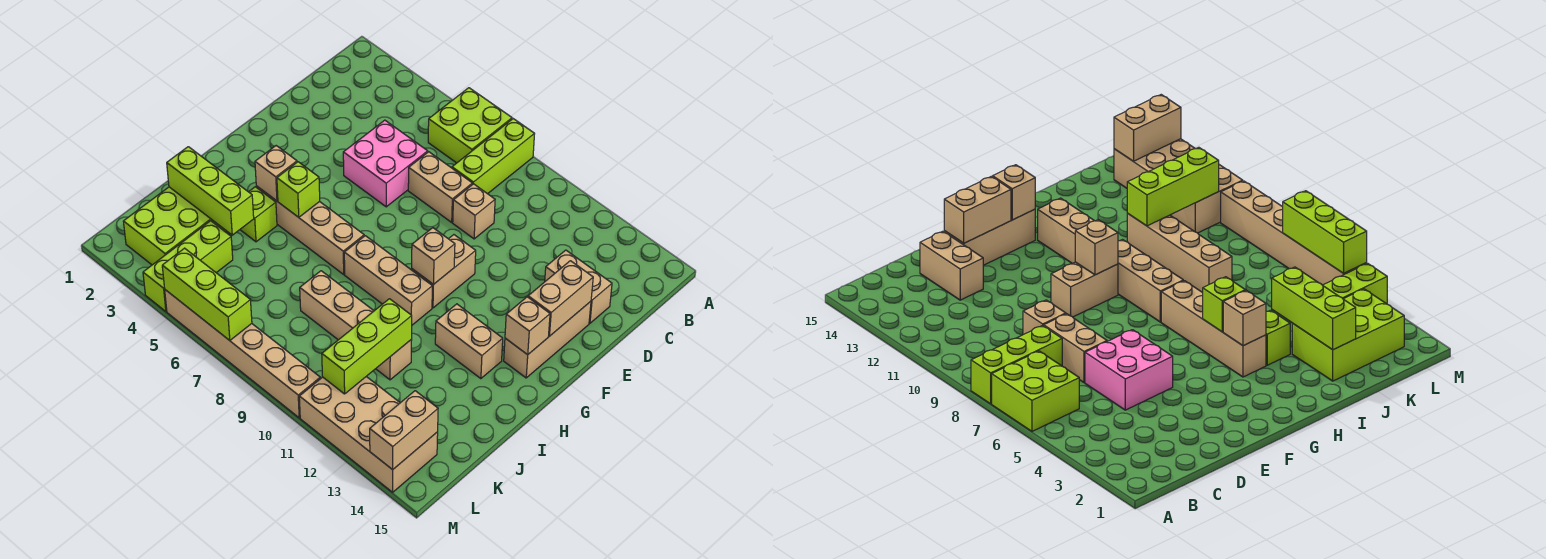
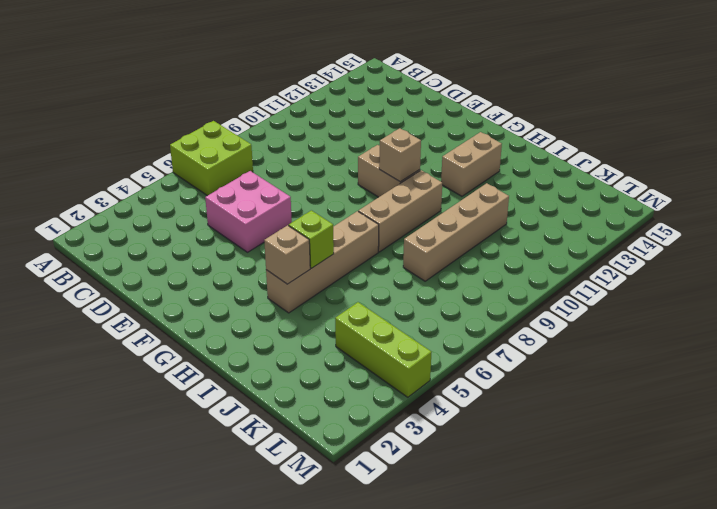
none -> lime brick A8:C8 level 1
none -> tan brick D7:D8 level 1
none -> tan brick D9 level 1

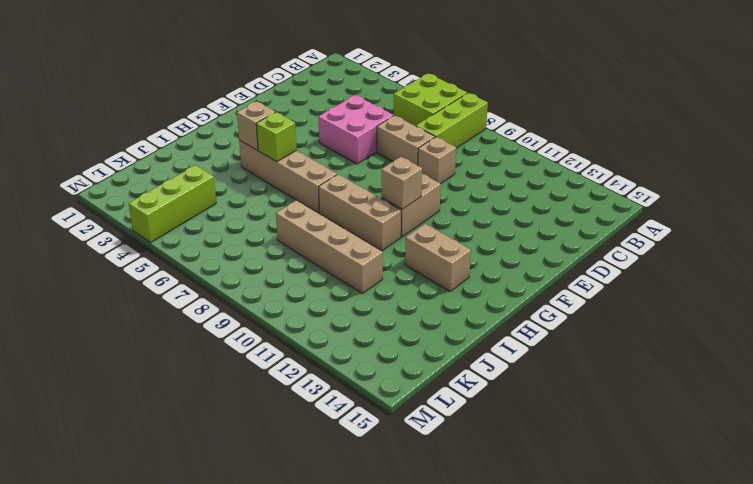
none -> tan brick D13:D14 level 1
none -> tan brick E14:G14 level 1
none -> lime brick I4 level 1

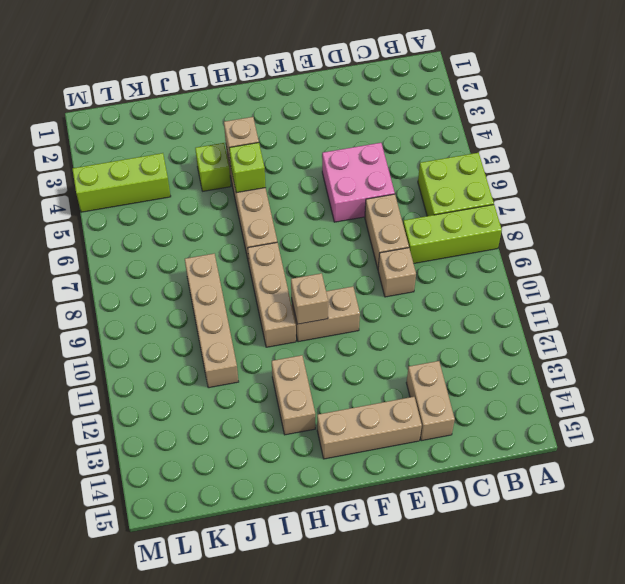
none -> lime brick J2:L3 level 1
none -> tan brick L11:M14 level 1
none -> tan brick M5:M10 level 1

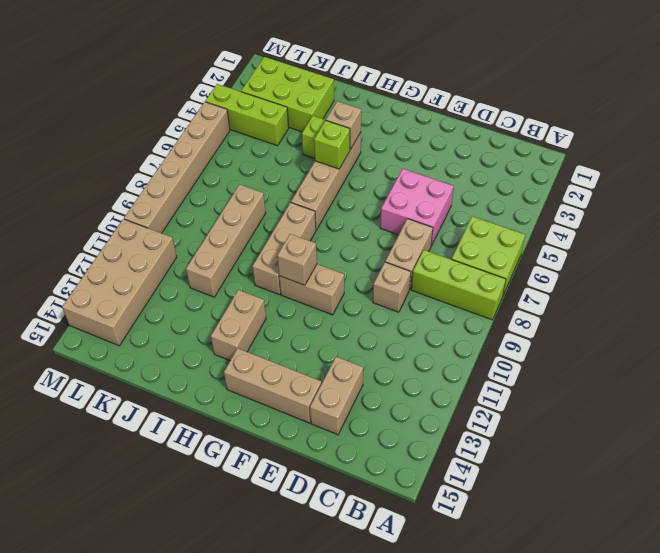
none -> tan brick E14:F14 level 2
none -> tan brick G14 level 2
none -> lime brick J2:J4 level 2

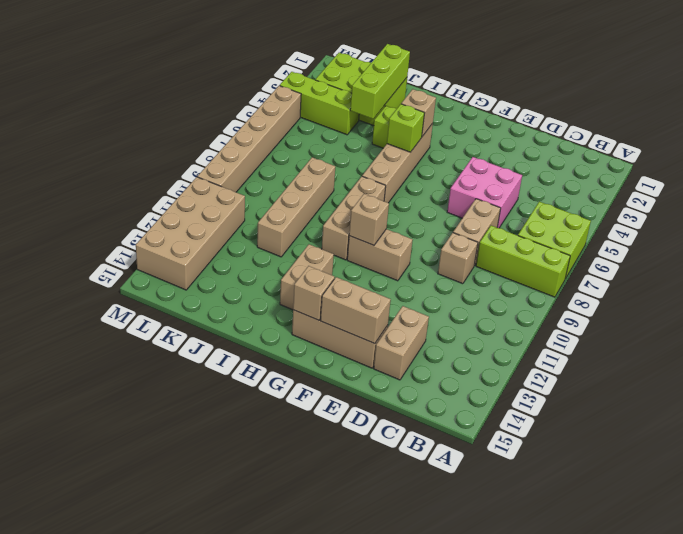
none -> lime brick J11:L11 level 2
none -> tan brick L14:M14 level 2
none -> lime brick M5:M7 level 2

